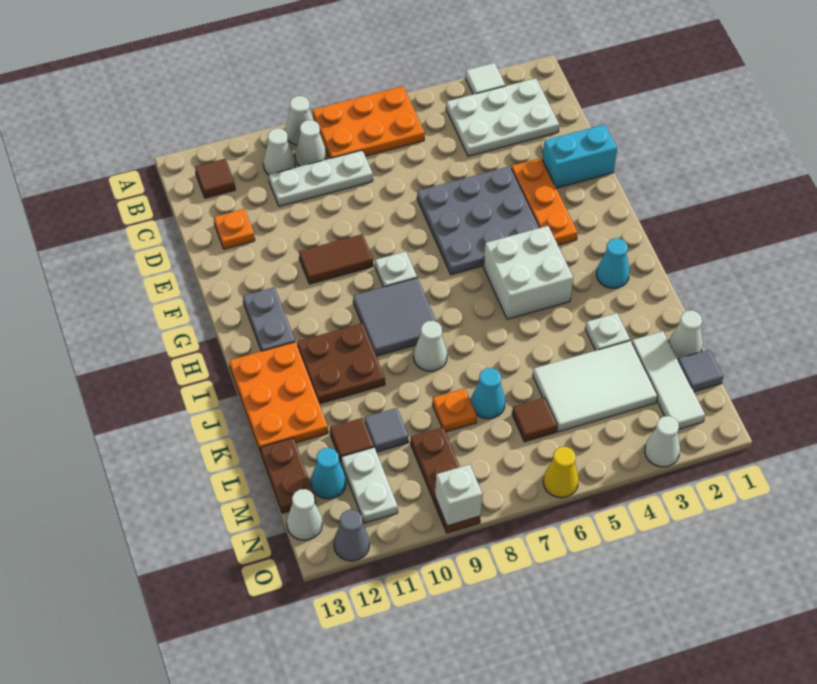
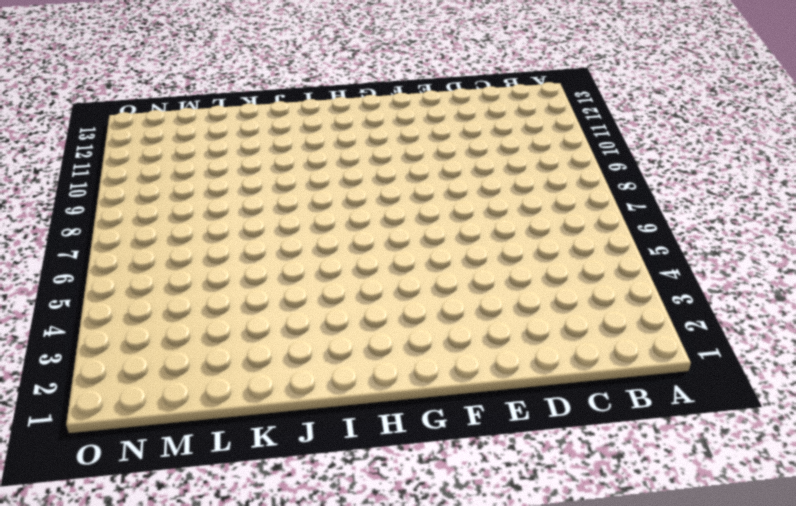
none -> white tile A3 level 1
none -> orange plate A6:B8 level 1
none -> white cone A9 level 1
none -> white plate B2:C4 level 1

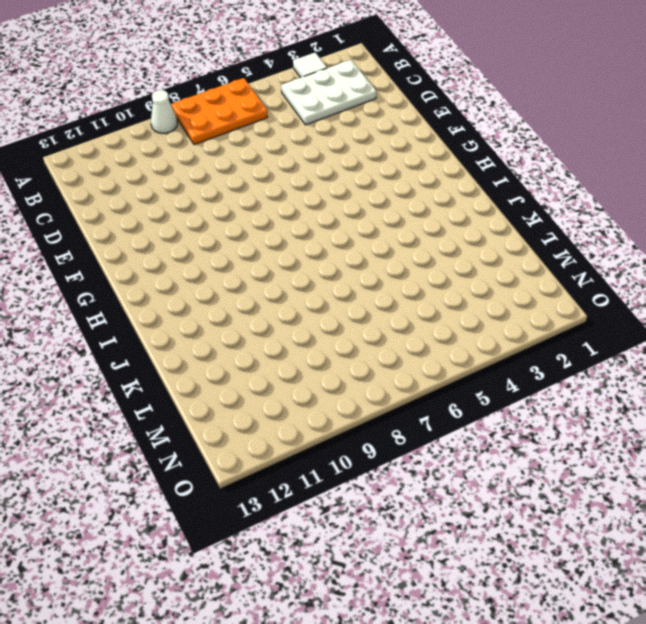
none -> white cone B9 level 1
none -> white cone B10 level 1
none -> brown tile B12 level 1
none -> white plate C8:C10 level 1

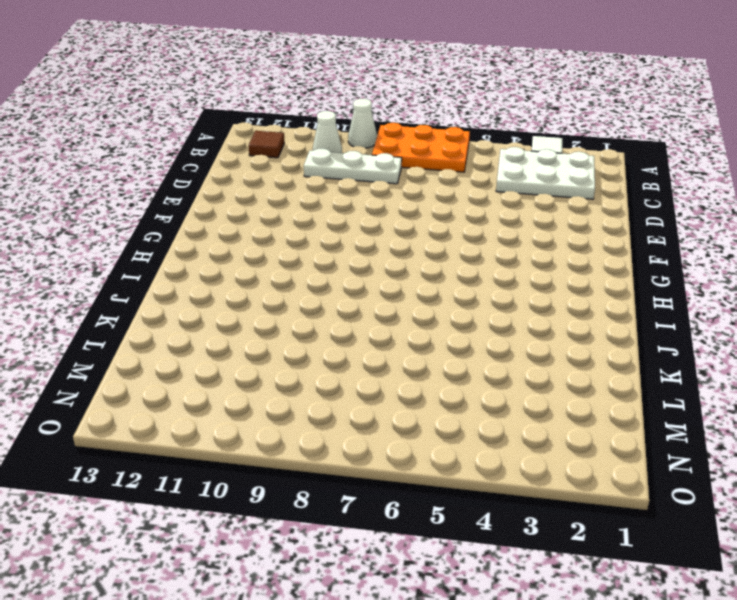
none -> white cone B9 level 1
none -> orange plate D12 level 1
none -> cyan brick E1:E2 level 1
none -> orange plate E3:G3 level 1

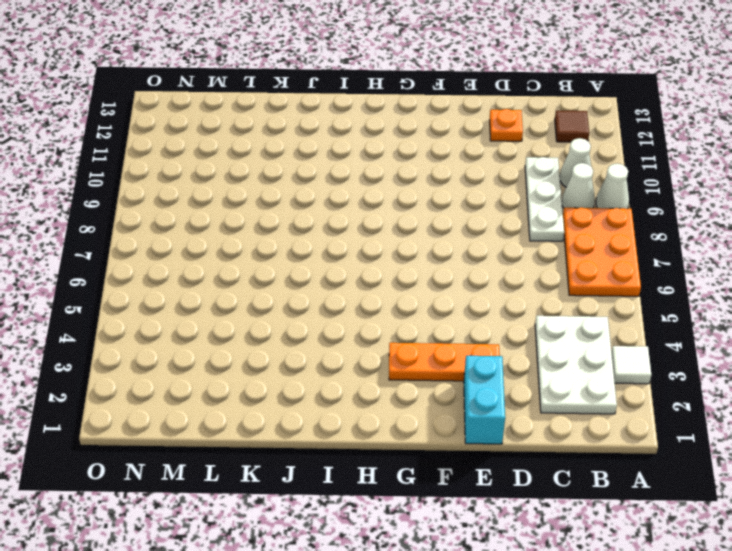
none -> grey plate E4:G6 level 1
none -> brown tile F9:F10 level 1
none -> white plate G8 level 1
none -> grey plate G12:H12 level 1

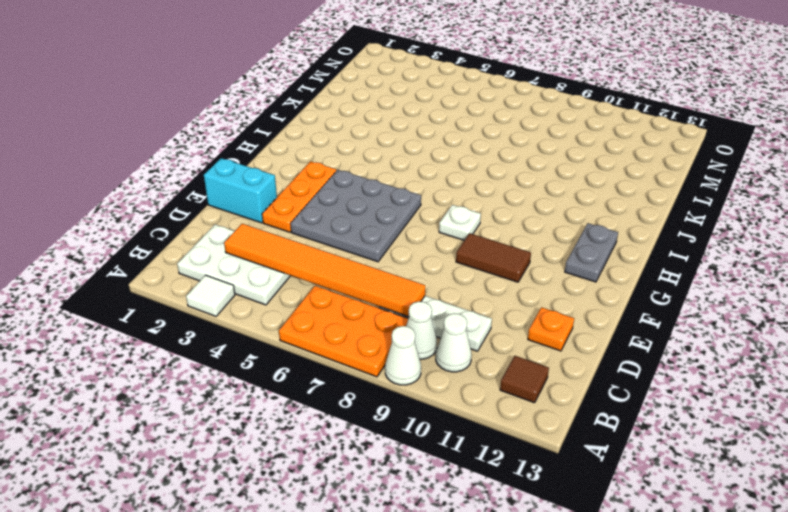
orange tile C3:C8 level 2 -> none
none -> white brick H4:I5 level 1
none -> grey tile H8:I9 level 1
none -> cyan cone I2 level 1
none -> brown plate I10:J11 level 1

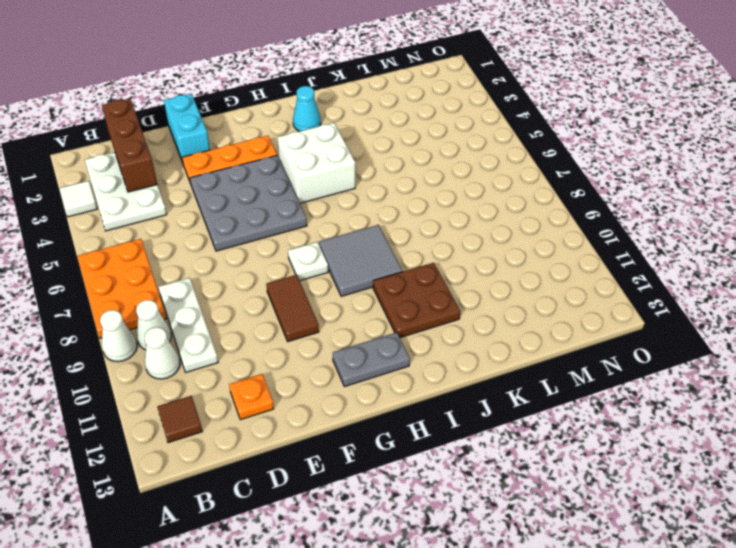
brown brick C1:C3 level 2 -> none
none -> orange plate I12:K13 level 1
none -> white cone J8 level 1
none -> white plate K3 level 1
none -> white cone L1 level 1

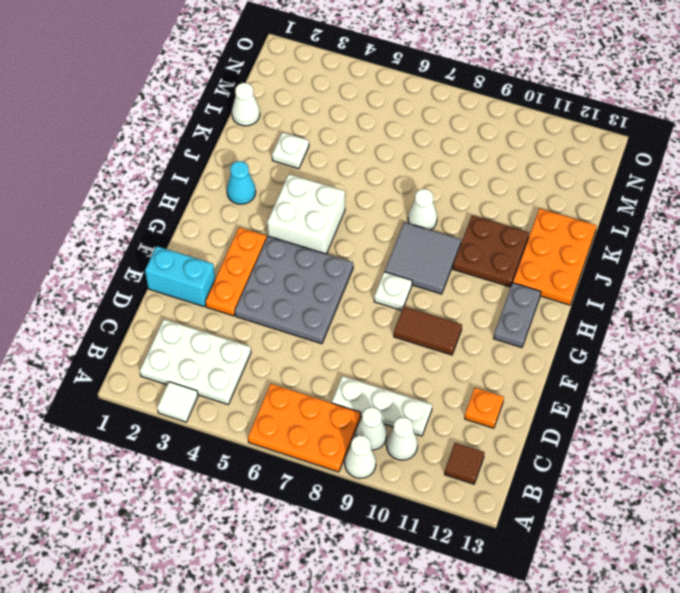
none -> white tile L2:N2 level 1
none -> white tile L3:M5 level 1
none -> cyan cone L7 level 1
none -> orange plate L8 level 1

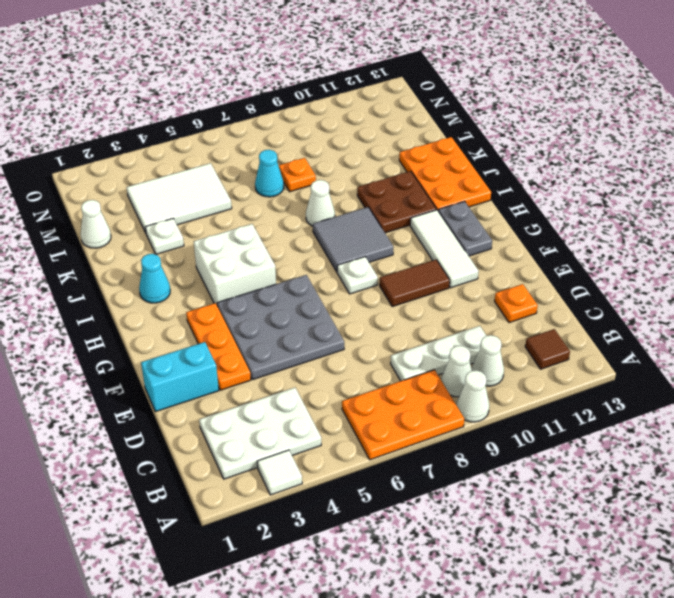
white tile F11:H11 level 1 -> white tile L2:N2 level 1
none -> grey tile L10 level 1
none -> brown tile L11 level 1
none -> brown plate L13:M13 level 1
none -> grey tile M1 level 1

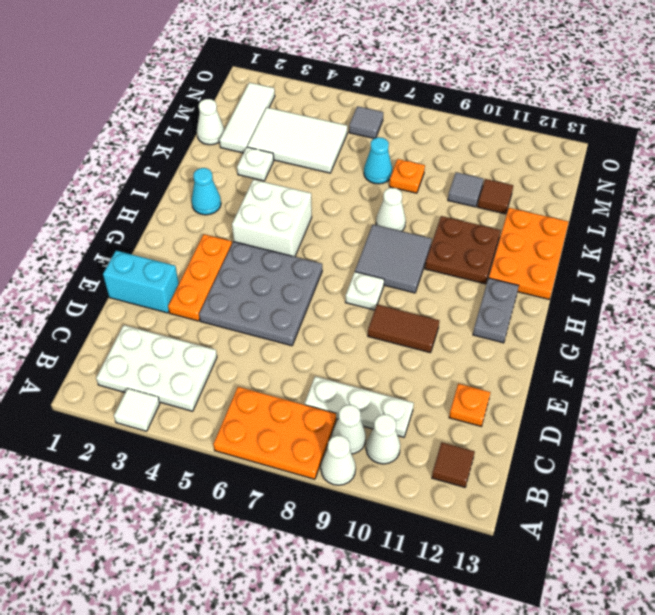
grey tile N6 level 1 -> grey tile M1 level 1
none -> brown plate L13:M13 level 1
none -> brown tile M6 level 1
none -> brown plate M9:O9 level 1
none -> white plate M11:N11 level 1

